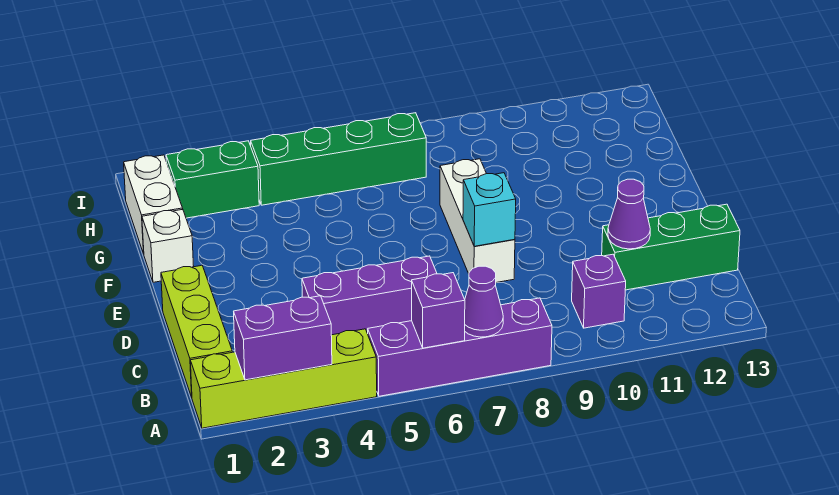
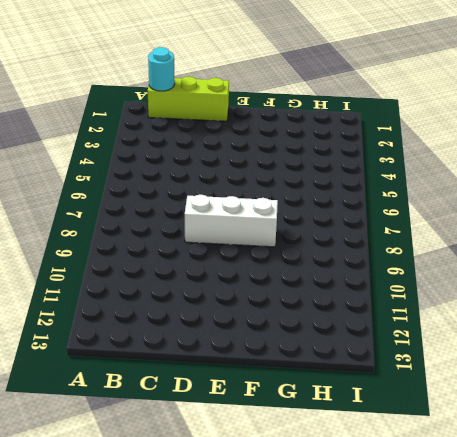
cyan round brick B1 level 2 -> none
none -> lime brick A1:A4 level 1
none -> purple brick A5:A8 level 1
none -> purple brick B10 level 1

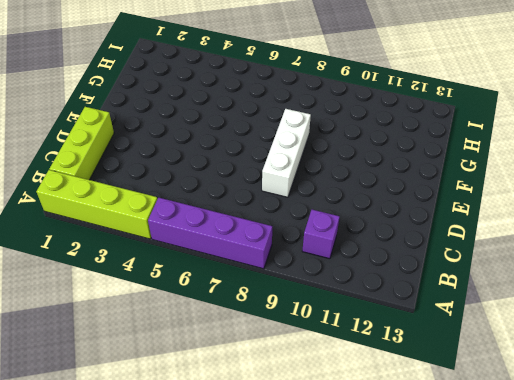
none -> purple brick C4:C6 level 1
none -> green brick C11:C13 level 1
none -> white brick F1 level 1

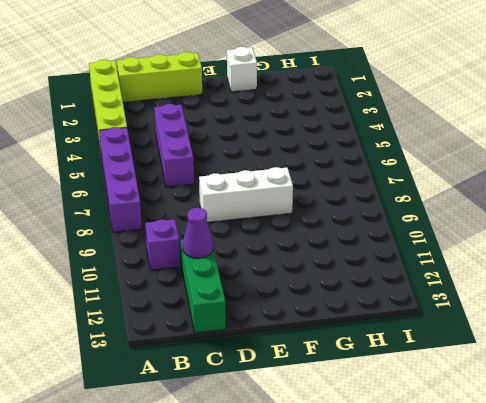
none -> white brick G1:H1 level 1
none -> green brick H2:H3 level 1
none -> green brick H4:H7 level 1

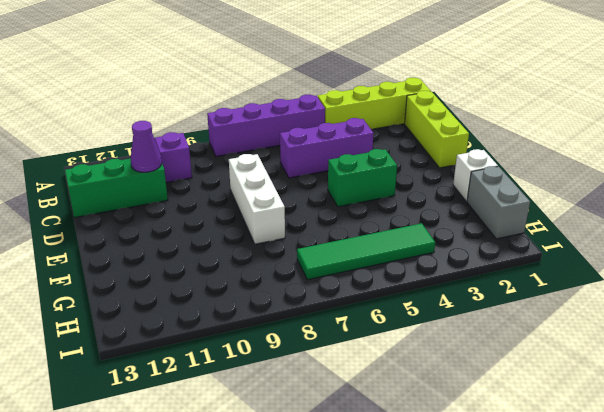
green brick E4:E5 level 1 -> green brick H2:H3 level 1
grey brick G1:H1 level 1 -> white brick G1:H1 level 1
green tile H4:H7 level 1 -> green brick H4:H7 level 1
none -> purple brick A2:A3 level 2
none -> purple brick A6 level 2
none -> purple cone A7 level 2

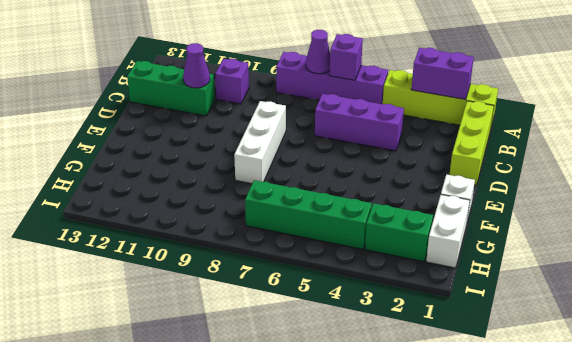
none -> cyan brick D8 level 2

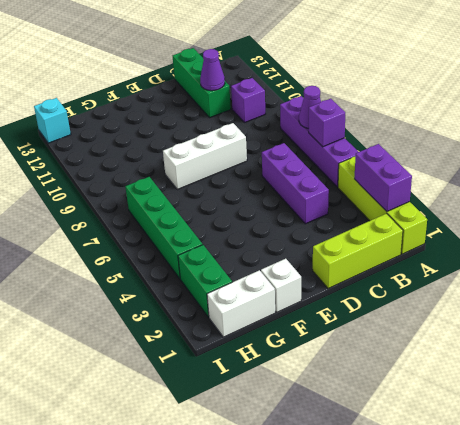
cyan brick I13 level 1 -> cyan brick D8 level 2

